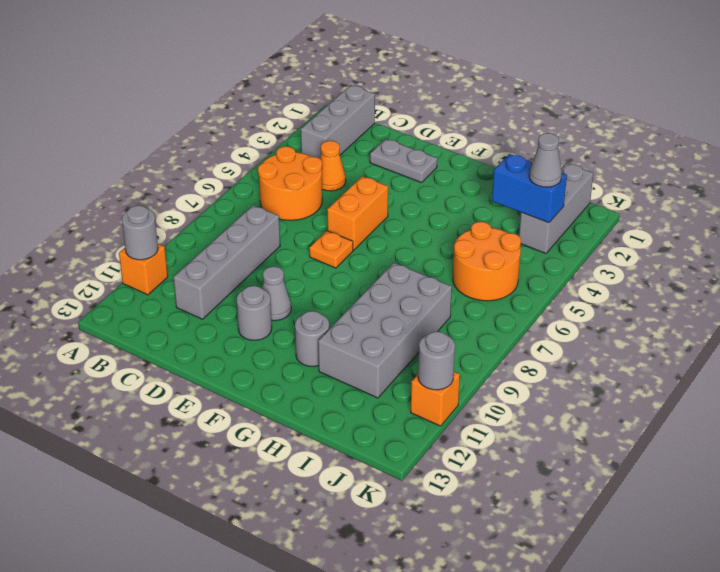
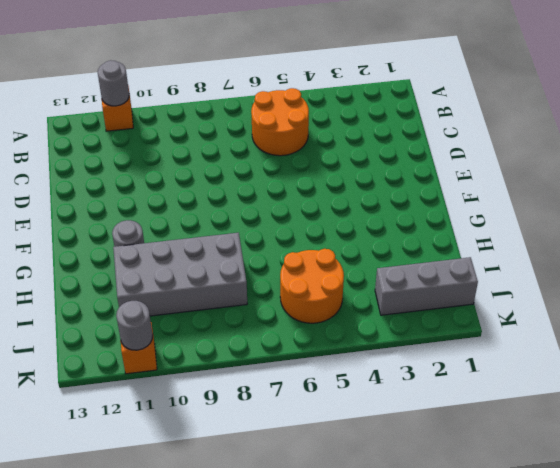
none -> grey brick B1:B3 level 1
none -> orange cone C4 level 1
none -> grey brick C8:C11 level 1

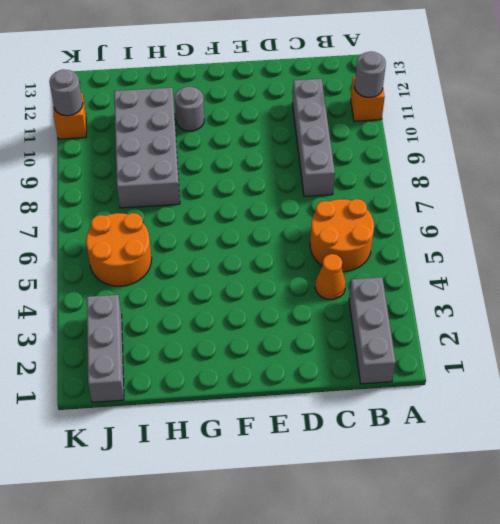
none -> grey plate D2:E2 level 1
none -> orange brick E5:E6 level 1
none -> orange plate E7 level 1

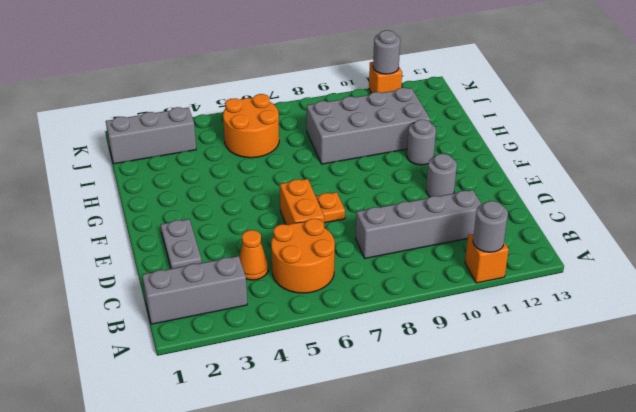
orange brick D6:E6 level 1 -> orange brick E5:E6 level 1
none -> grey cone E10 level 1
none -> blue brick I3:J3 level 2
none -> grey cone J3 level 3

